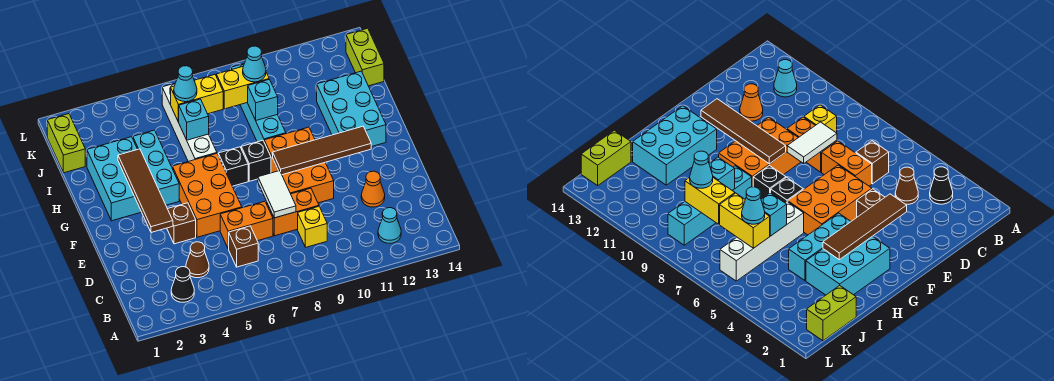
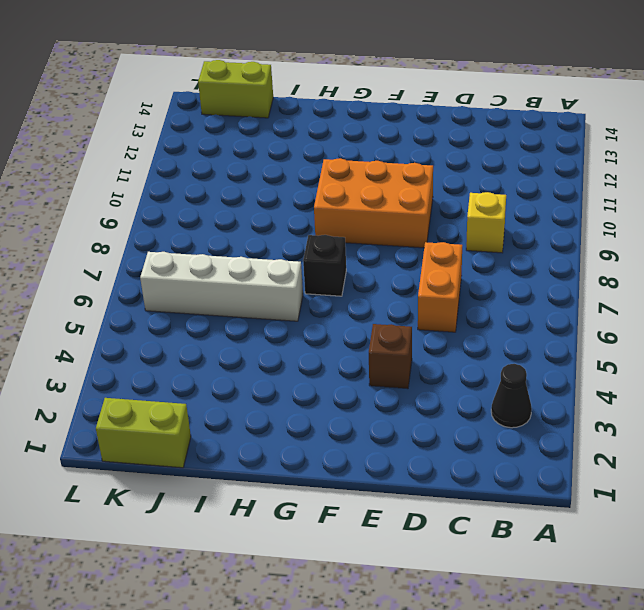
none -> cyan cone B12 level 1
none -> brown cone C4 level 1
none -> brown brick C6 level 1

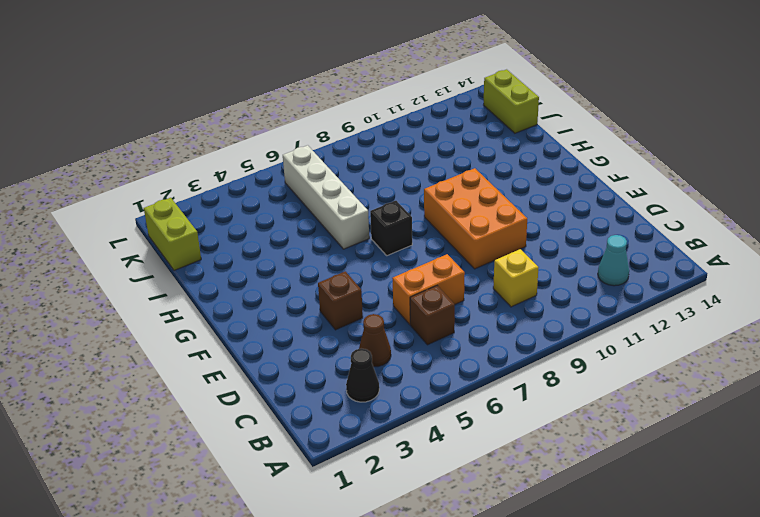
none -> orange brick D8:D9 level 1
none -> orange cone D12 level 1
none -> orange brick E5:G6 level 1

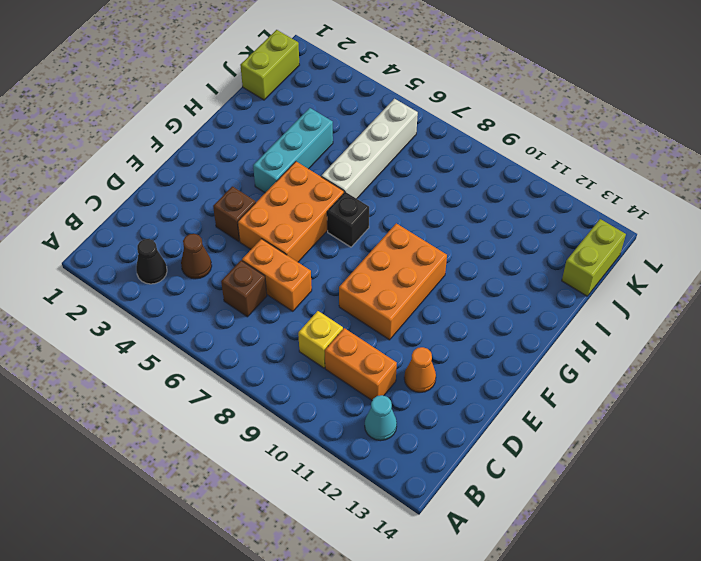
orange brick C10:C11 level 1 -> orange brick D8:D9 level 1
none -> cyan brick G2:I3 level 1
none -> black brick G8 level 1
none -> cyan brick G12:I13 level 1

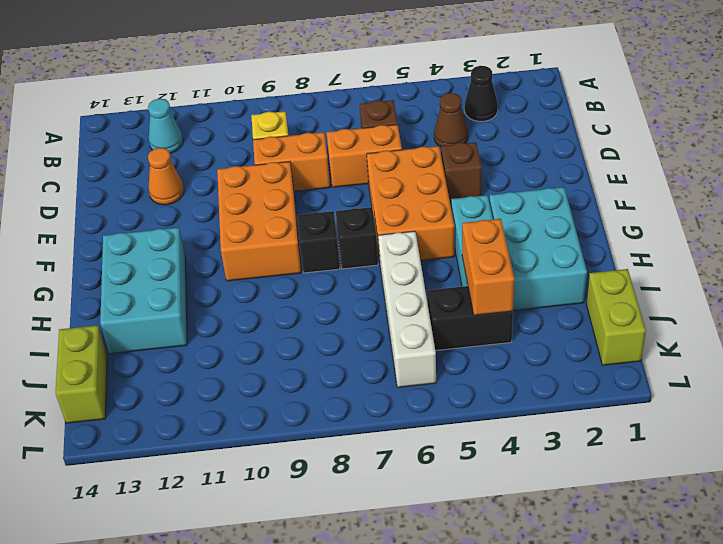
orange brick I4:J4 level 2 -> none
black brick J4:J5 level 1 -> none
none -> cyan brick H9:K9 level 1
none -> white tile D8:E8 level 2
none -> brown tile E3:H3 level 2

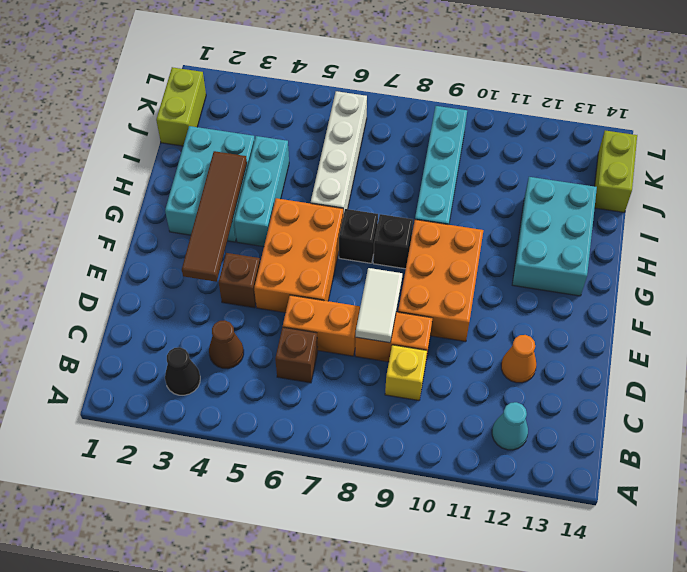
none -> brown tile F9:F12 level 2
none -> cyan brick I6 level 2
none -> cyan brick I9 level 2

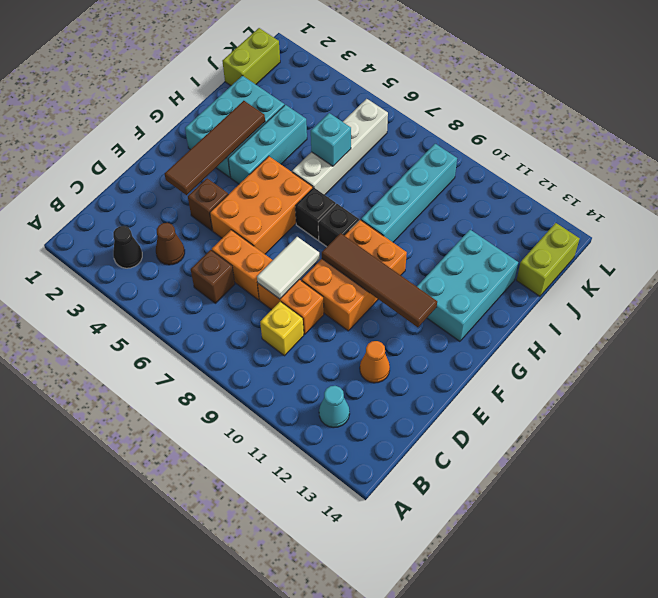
none -> cyan brick I9 level 2
none -> yellow brick J6:J7 level 2
none -> yellow brick J8:J9 level 2

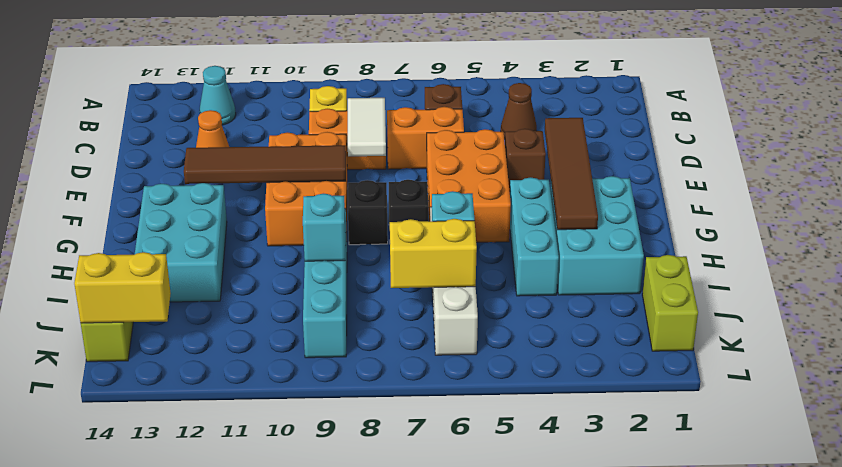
yellow brick K13:K14 level 2 -> yellow brick J8:J9 level 2
none -> black cone B3 level 1
none -> cyan cone J6 level 3
none -> cyan cone J9 level 3

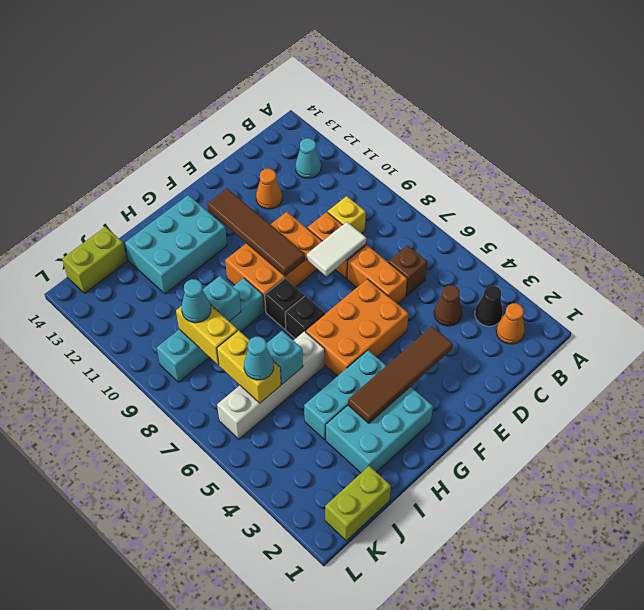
orange cone B2 level 1 -> none
none -> brown brick E4 level 1

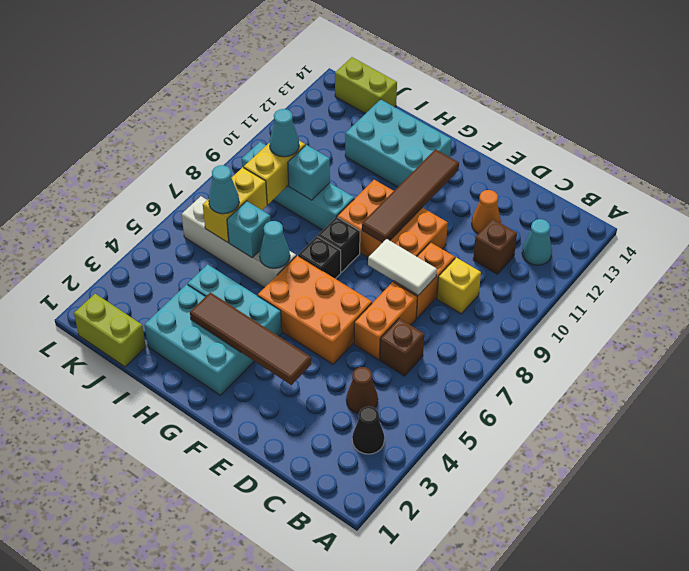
brown brick C11 level 1 -> brown brick E4 level 1
cyan cone H6 level 2 -> none

